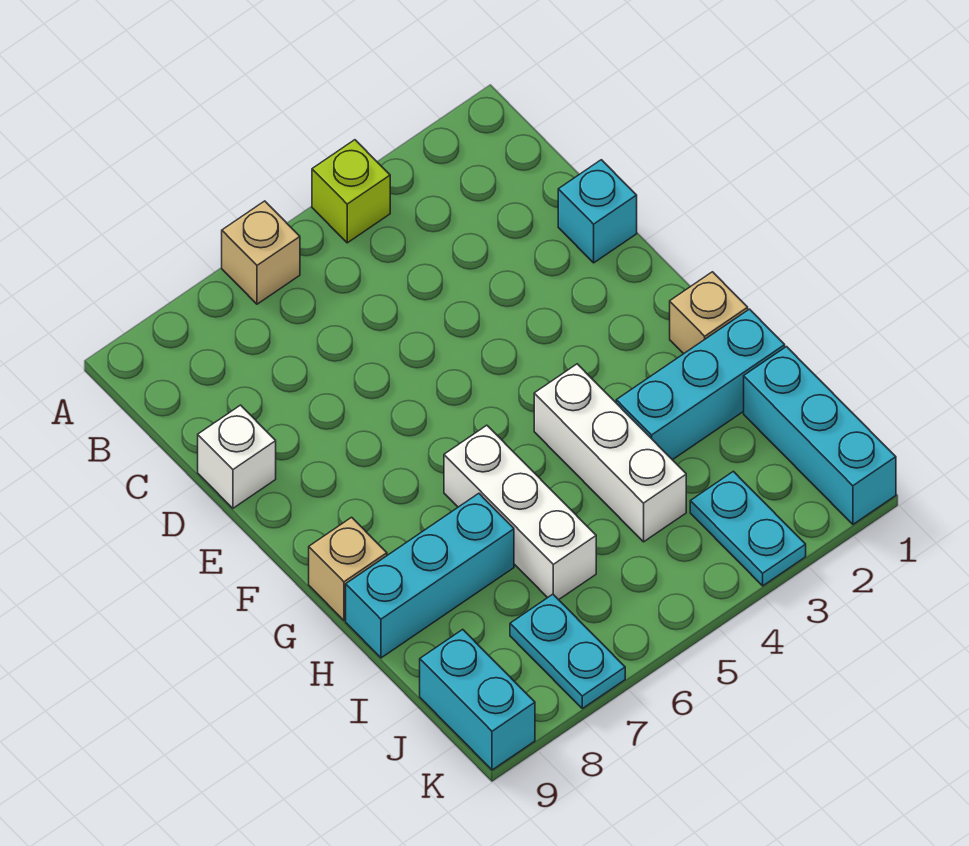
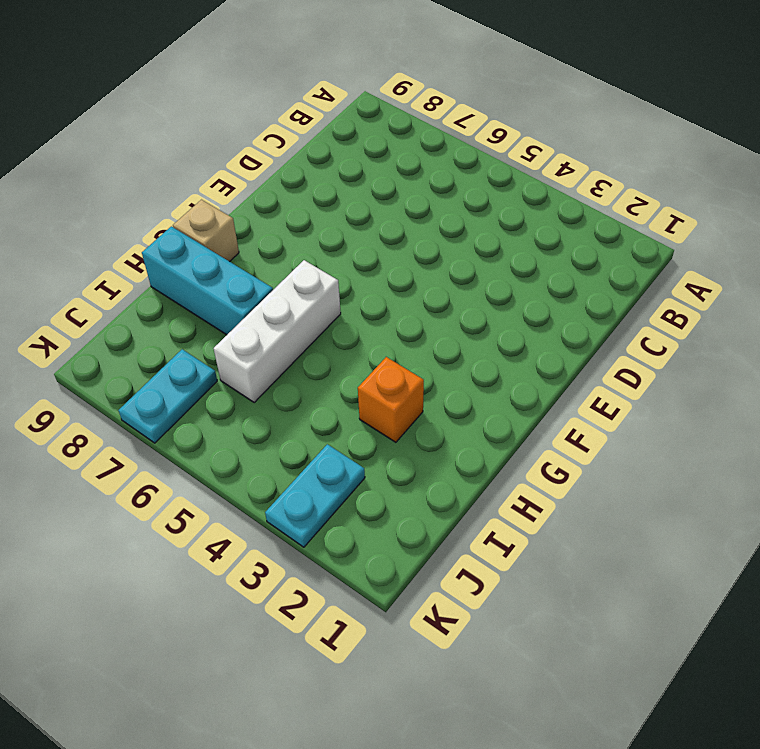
orange brick H3 level 1 -> cyan brick H1:H3 level 1
none -> lime brick A4 level 1
none -> tan brick A6 level 1
none -> cyan brick D1 level 1

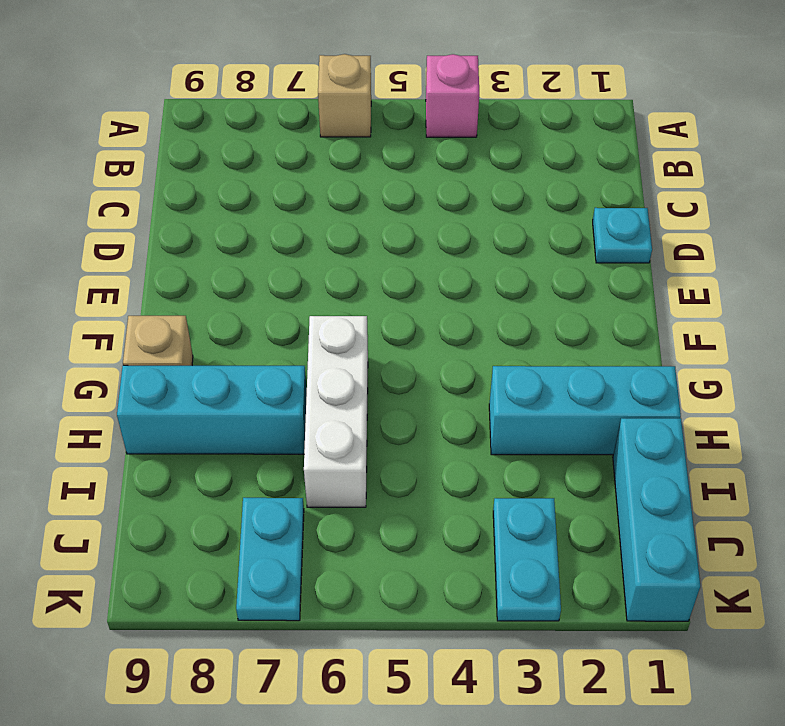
pink brick A4 level 1 -> lime brick A4 level 1
cyan plate D1 level 1 -> cyan brick D1 level 1
none -> white brick D9 level 1
none -> tan brick G1 level 1
none -> white brick G4:I4 level 1

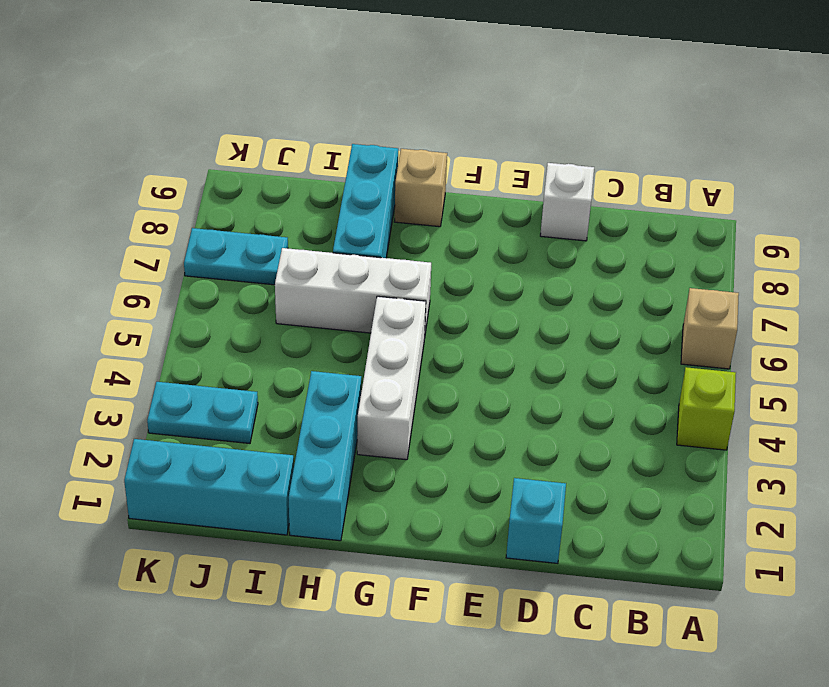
white brick G3:G5 level 1 -> white brick G4:I4 level 1
none -> tan brick G1 level 1
none -> cyan brick J9:K9 level 1

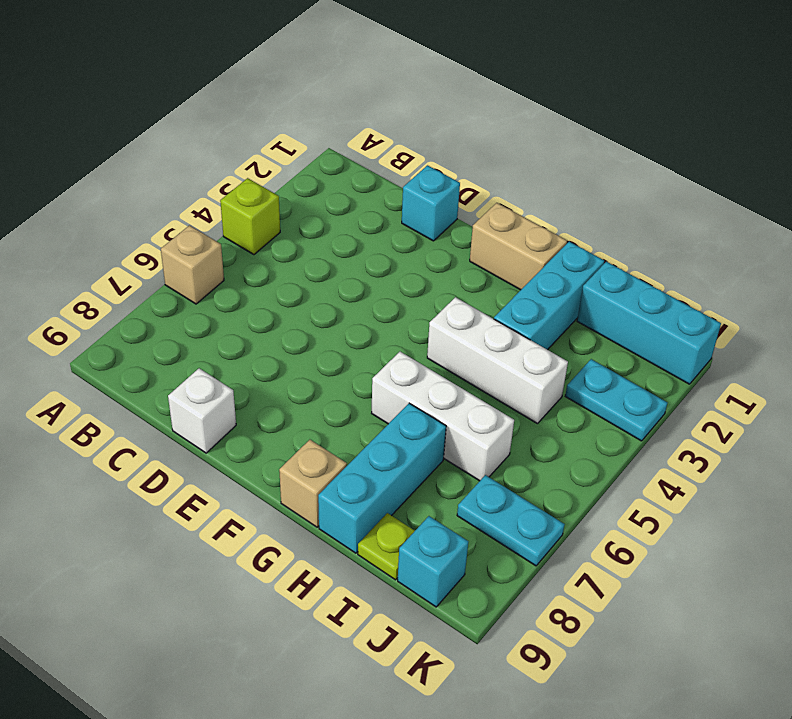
tan brick F1:G1 level 1 -> tan brick G1 level 1
lime plate I9 level 1 -> none
cyan brick J9 level 1 -> cyan brick J9:K9 level 1

